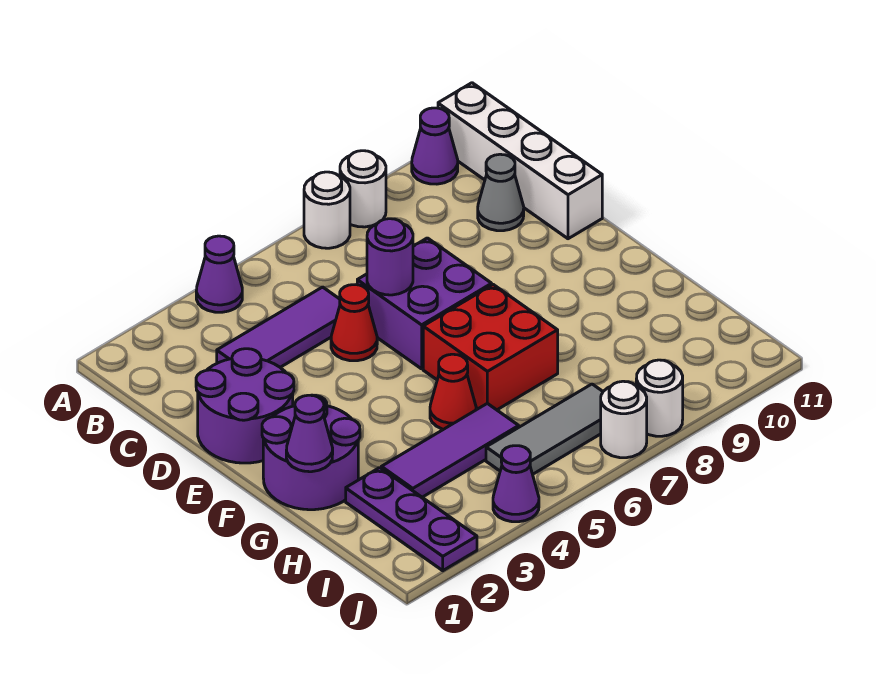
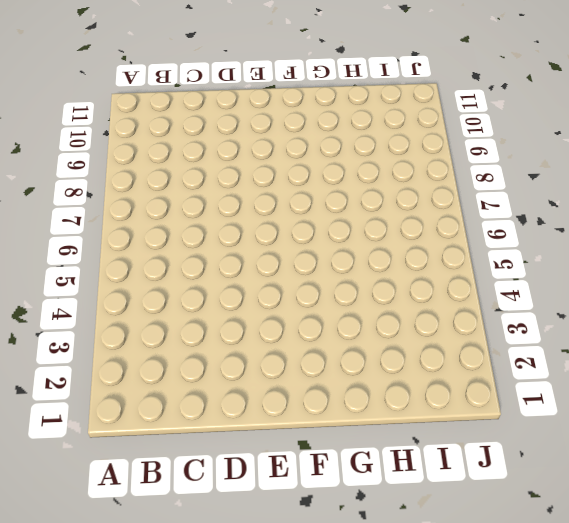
none -> purple cone A4 level 1
none -> white round brick A7 level 1
none -> white round brick A8 level 1

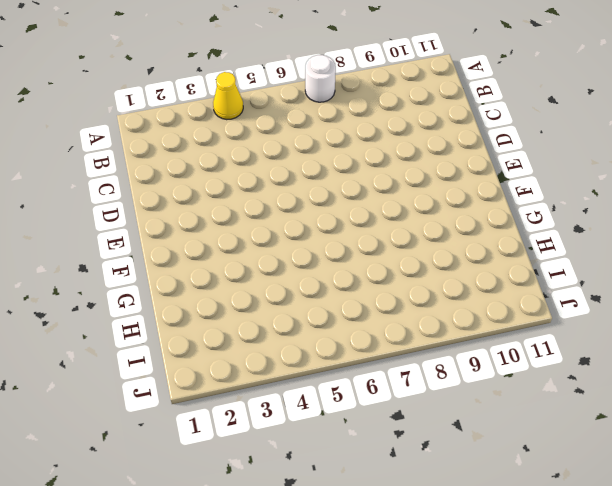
yellow cone A4 level 1 -> purple cone A4 level 1
none -> white round brick A8 level 1
none -> purple cone A10 level 1
none -> white brick A11:D11 level 1

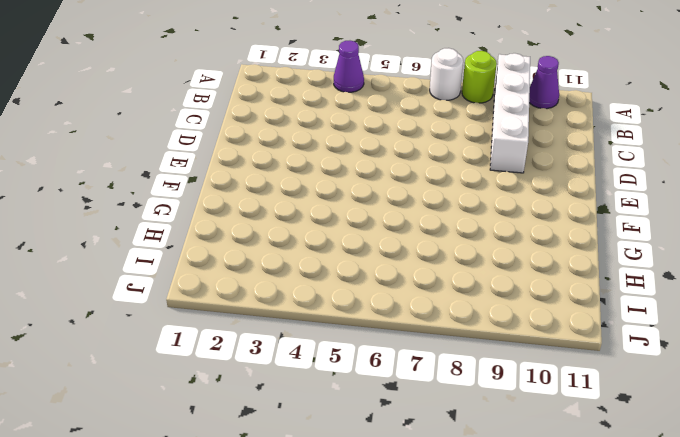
lime round brick A8 level 1 -> white round brick A8 level 1
white brick A9:D9 level 1 -> white brick A11:D11 level 1
none -> purple tile C3:C5 level 1
none -> grey cone C10 level 1
none -> purple round brick D1:E2 level 1

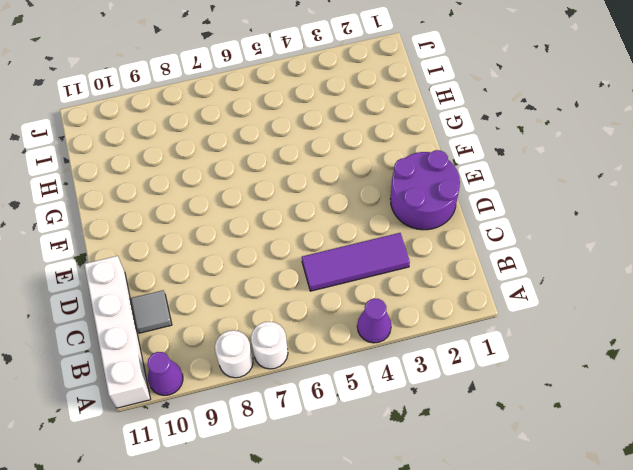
grey tile C10 level 1 -> grey cone C10 level 1
none -> red cone D5 level 1
none -> purple brick D6:E7 level 1
none -> purple round brick F1:G2 level 1

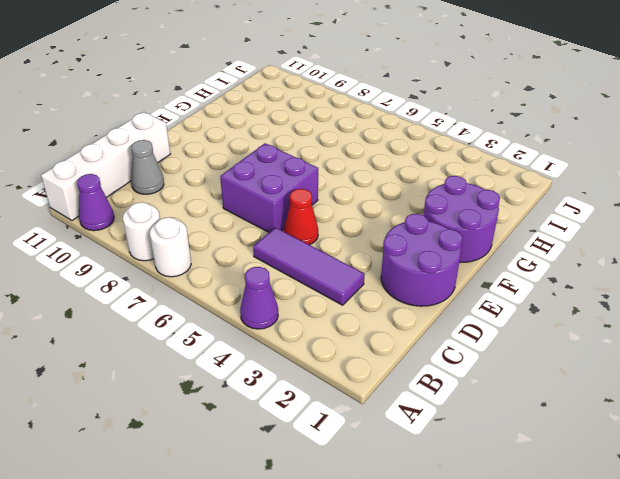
none -> red brick F6:G7 level 1
none -> red cone G5 level 1
none -> purple plate H2:J2 level 1

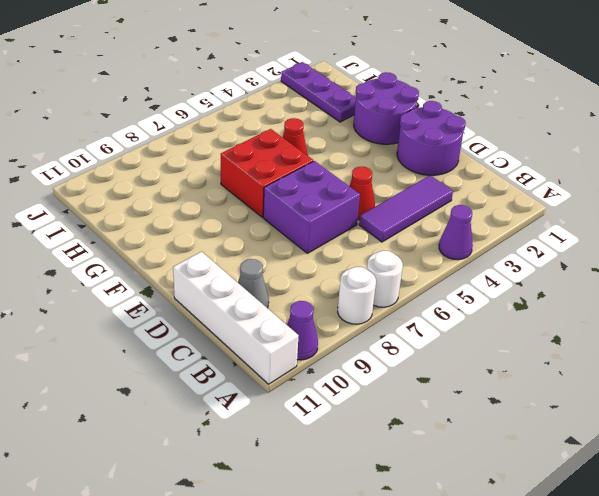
none -> purple tile H3:H5 level 1
none -> grey tile I5:I7 level 1
none -> purple cone J4 level 1

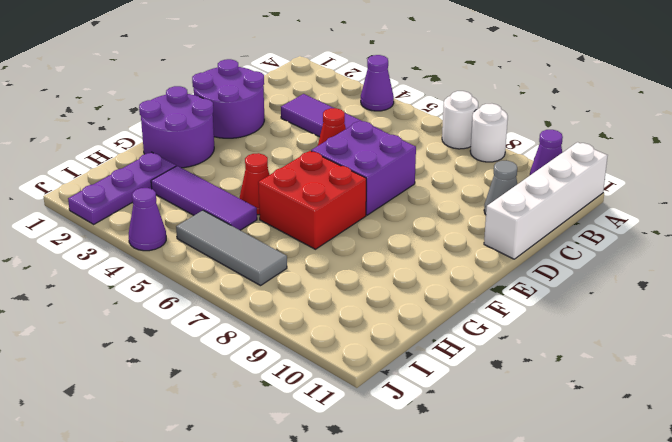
none -> white round brick J7 level 1
none -> white round brick J8 level 1
none -> purple round brick D6 level 2

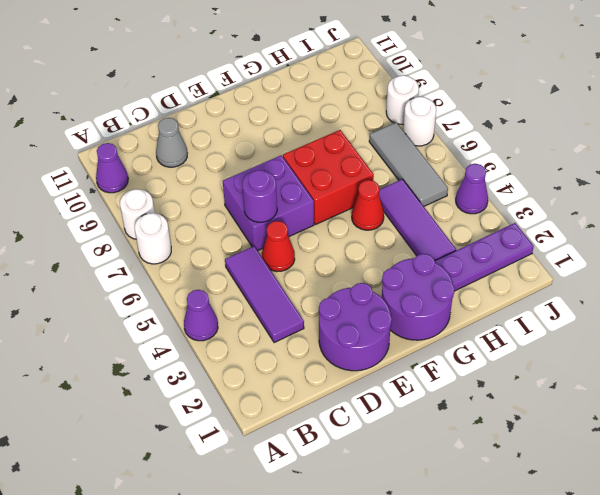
none -> white brick A11:D11 level 1
none -> purple cone G1 level 2

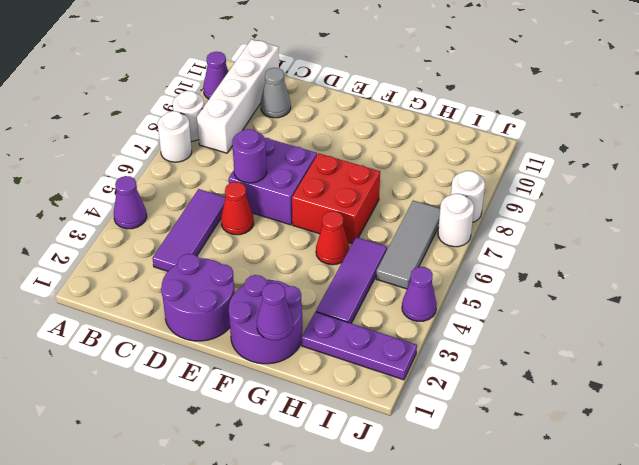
white brick B8:B11 level 1 -> white brick A11:D11 level 1

